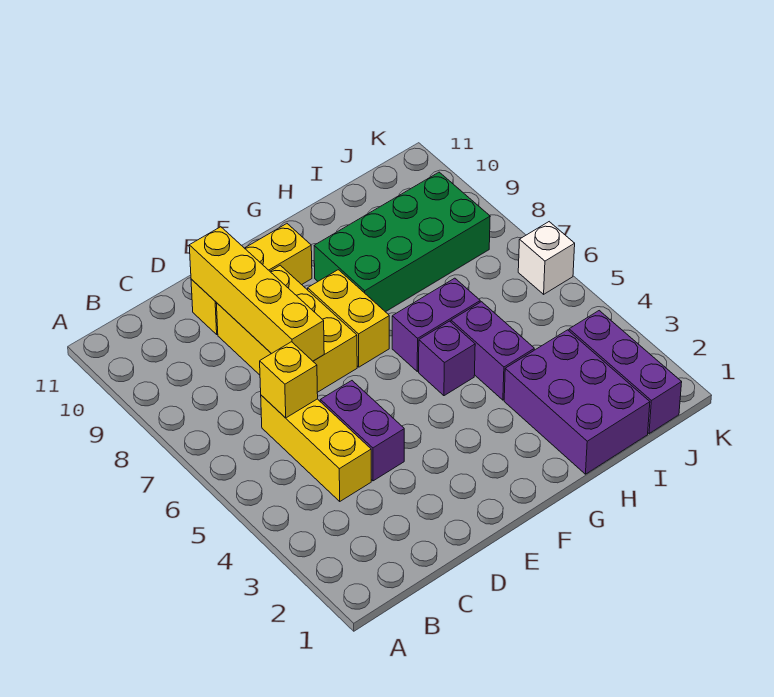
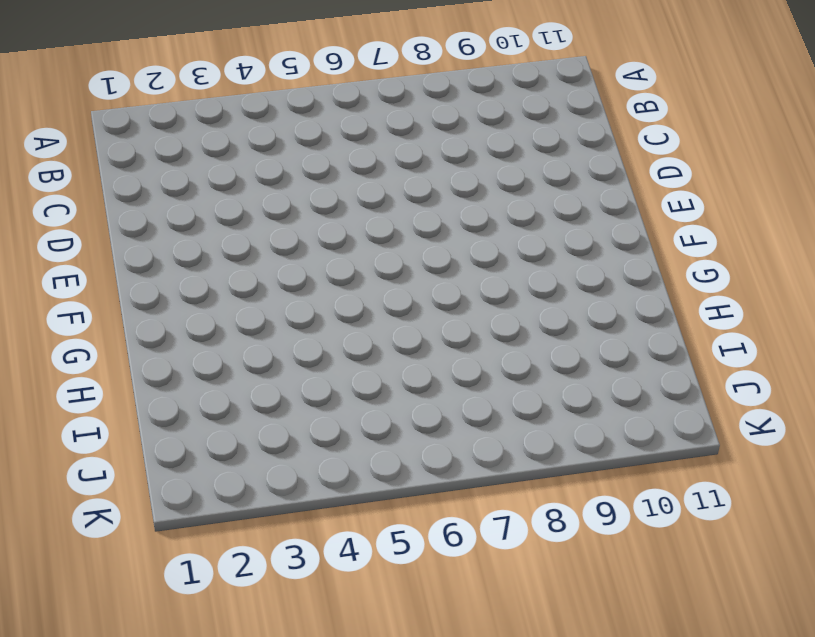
none -> yellow brick C4:C6 level 1
none -> purple brick D4:D5 level 1
none -> yellow brick D7:E9 level 1

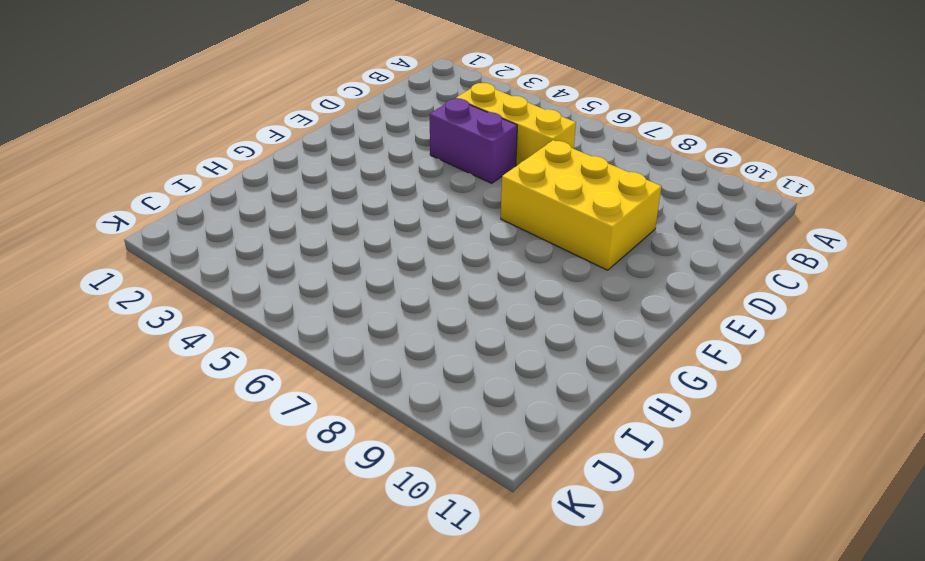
none -> yellow brick D10:F10 level 1
none -> yellow brick F7:F8 level 1
none -> purple brick G5 level 1

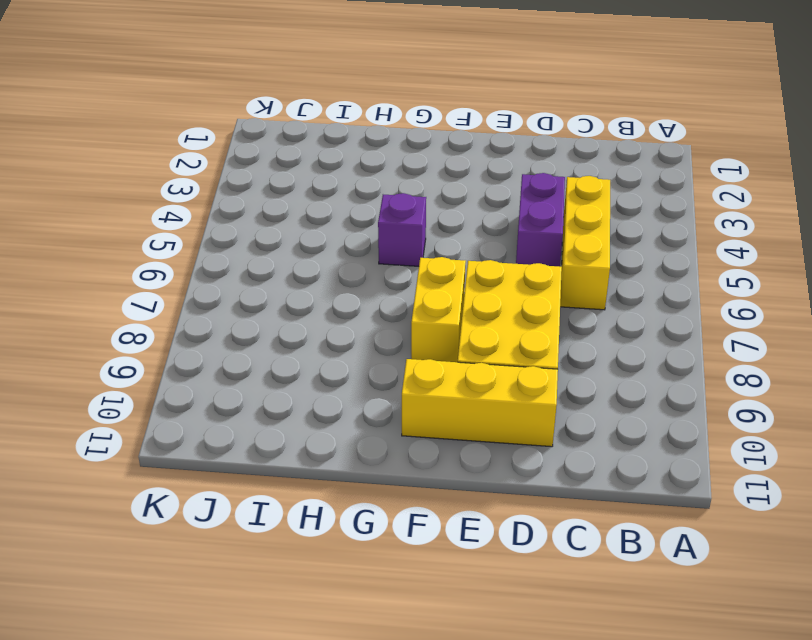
none -> purple brick G6:H6 level 1
none -> green brick G8:J9 level 1
none -> purple brick H1:I3 level 1

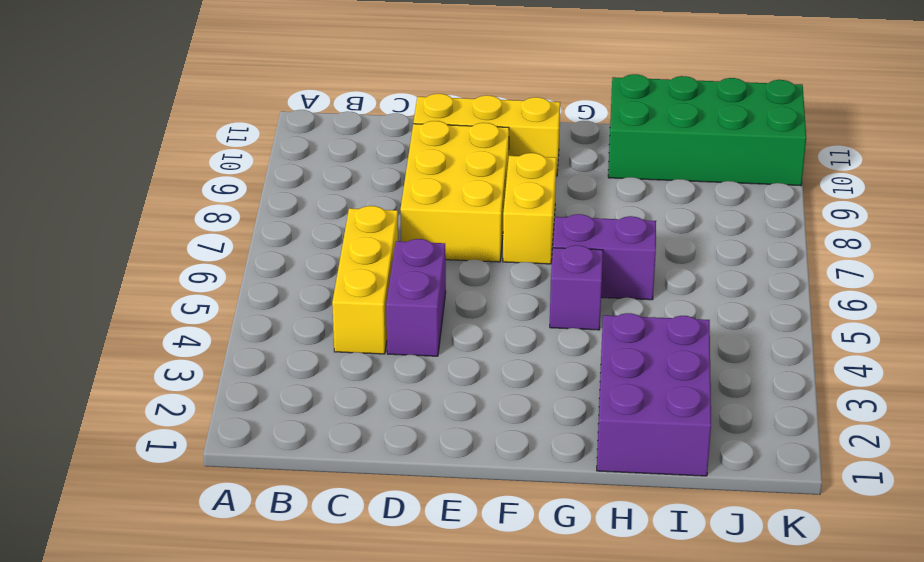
green brick H10:K11 level 1 -> green brick G8:J9 level 1
none -> purple brick H4:H5 level 1
none -> purple brick J1:J3 level 1
none -> white brick K6 level 1

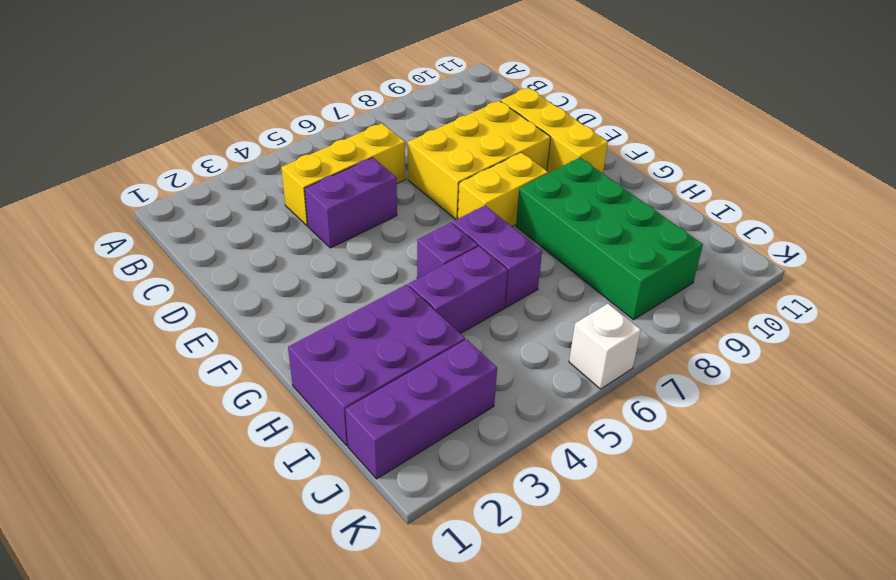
none -> yellow brick C6 level 2
none -> yellow brick D7:D10 level 2

